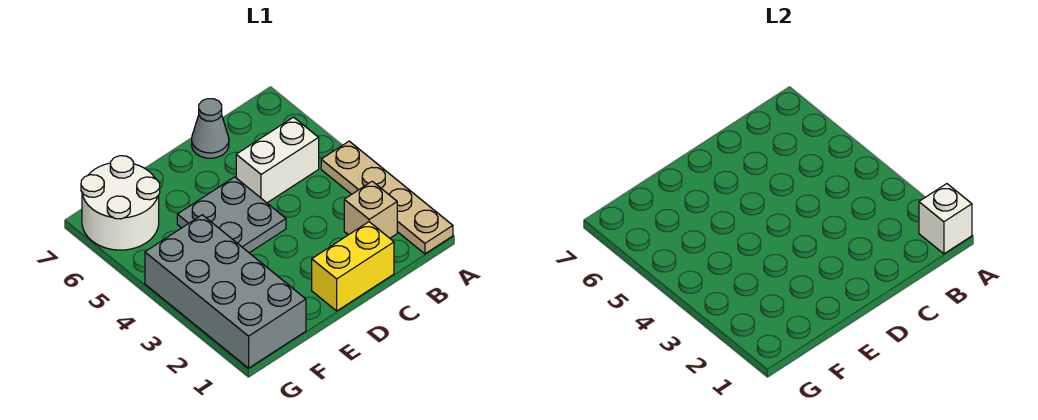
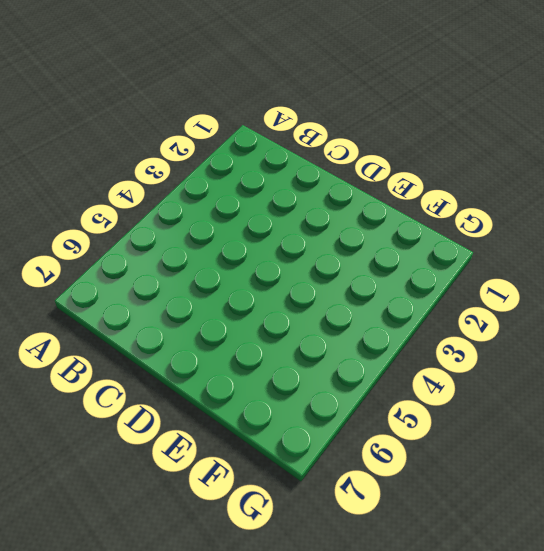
none -> tan plate A1:A4 level 1
none -> tan brick B2 level 1

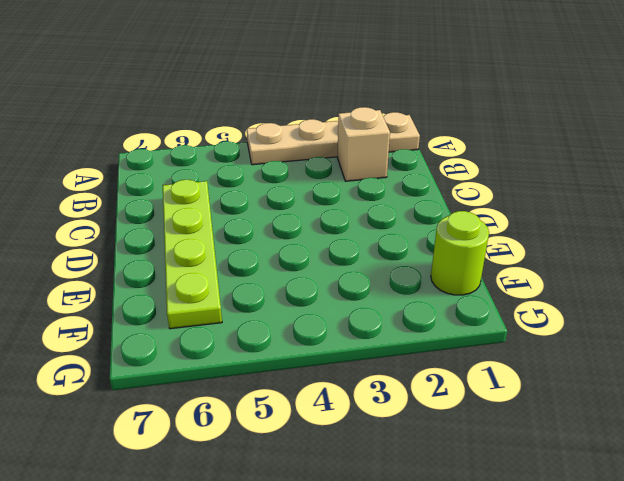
lime plate C6:F6 level 1 -> white round brick F6:G7 level 1
lime round brick F1 level 1 -> grey brick F1:G4 level 1
none -> white brick B5:C5 level 1
none -> yellow brick C1:D1 level 1

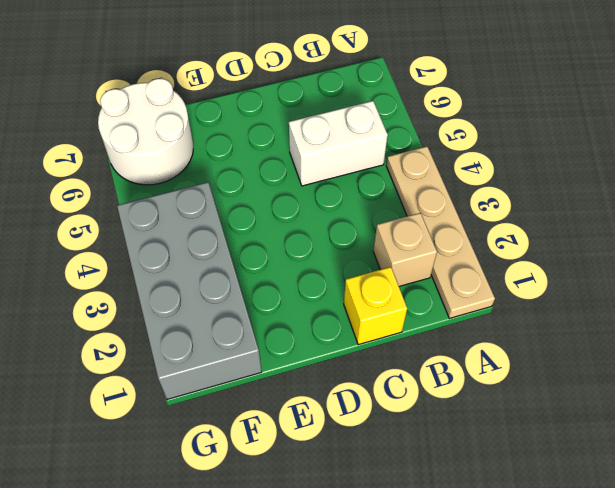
yellow brick C1 level 1 -> yellow brick C1:D1 level 1
none -> grey cone C7 level 1
none -> grey plate D4:E5 level 1

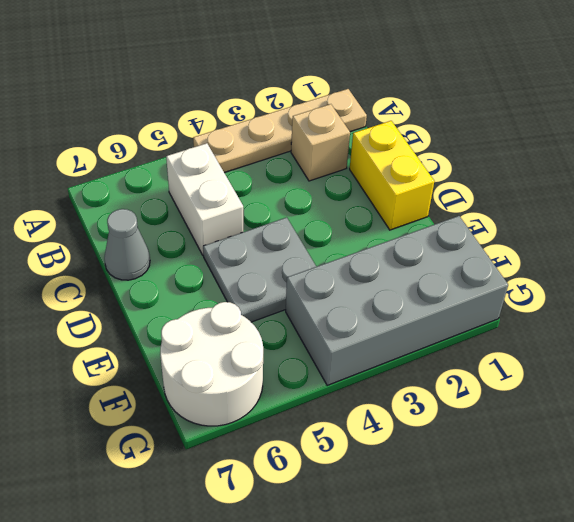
none -> white brick A1 level 2

